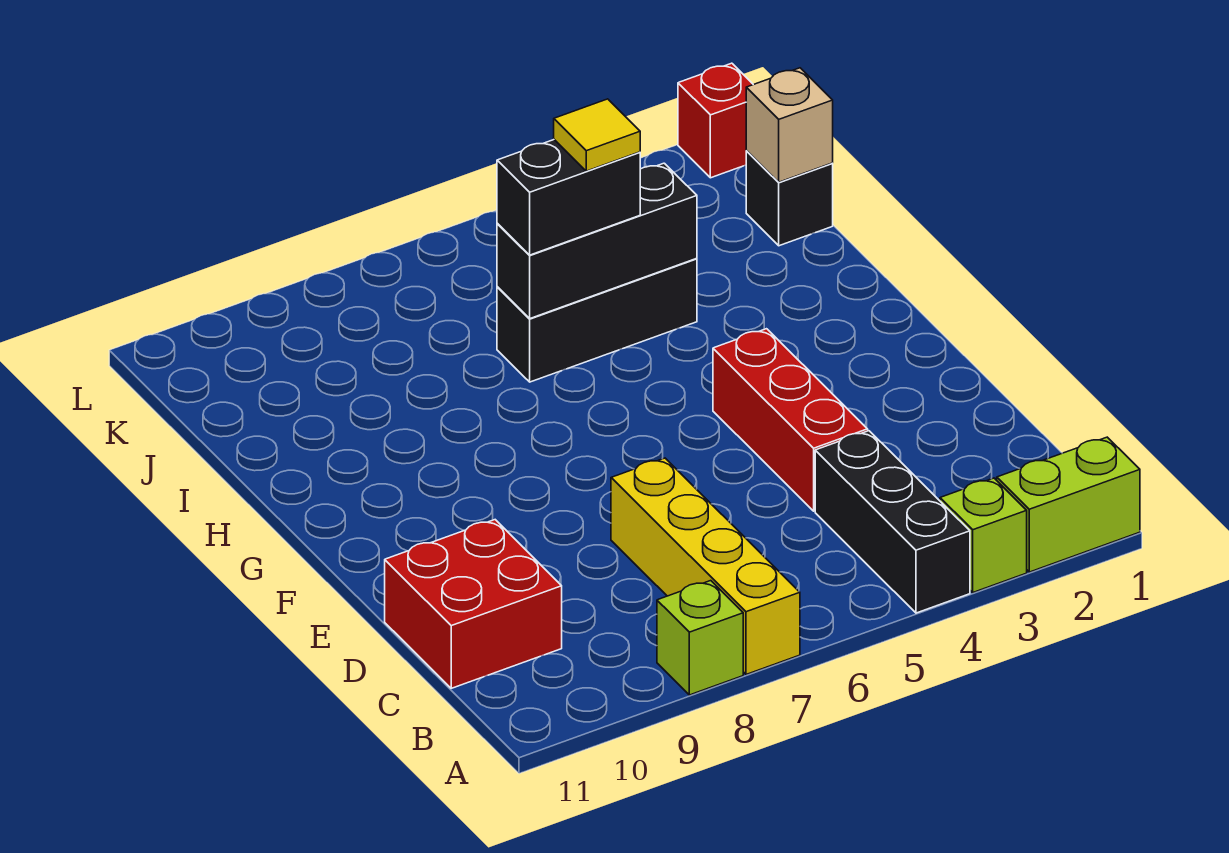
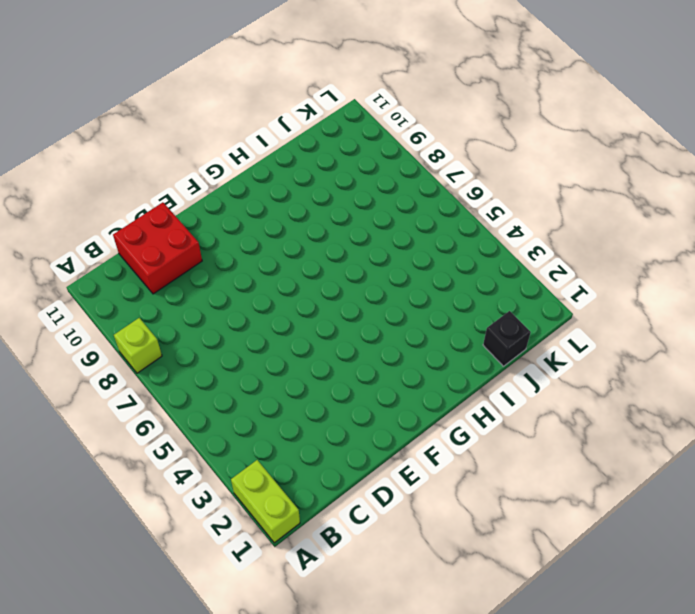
none -> lime brick A3 level 1
none -> black brick A4:C4 level 1
none -> yellow brick A7:D7 level 1

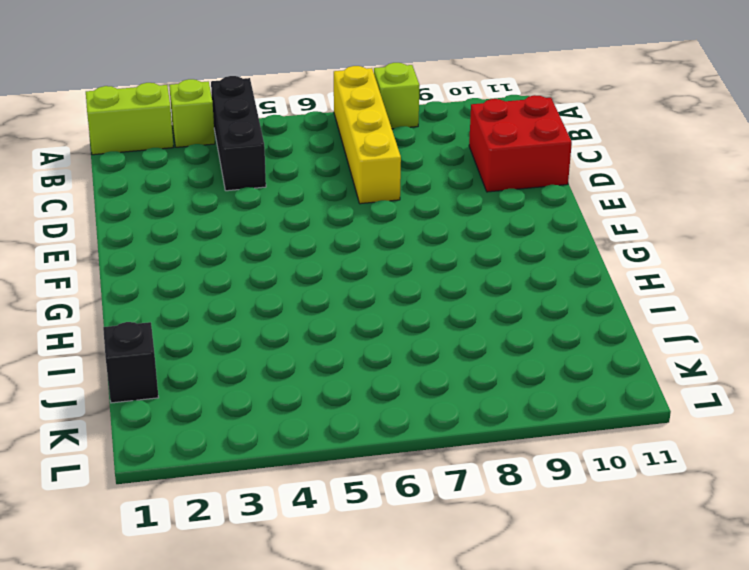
none -> red brick D4:F4 level 1
none -> black brick I4:I6 level 1
none -> red brick L1 level 1

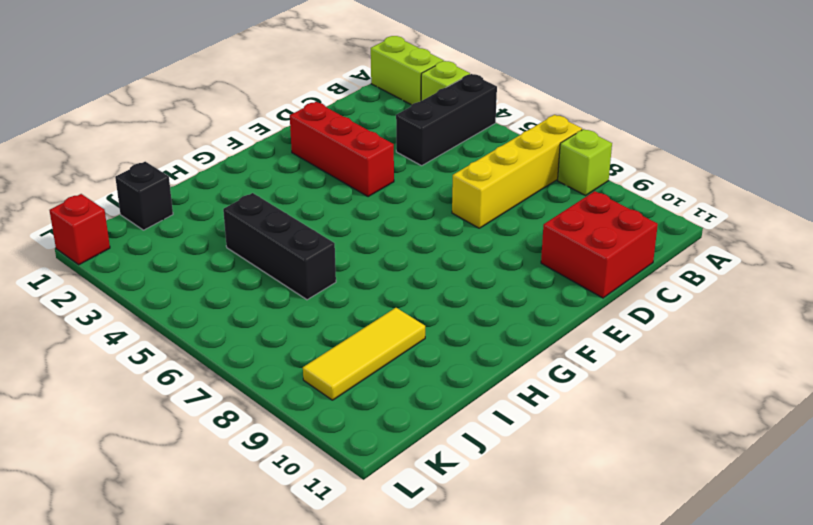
red brick E2:E4 level 1 -> red brick D4:F4 level 1
yellow tile I9:K9 level 1 -> none
none -> black brick I4:I6 level 2
none -> tan brick J1 level 2
none -> black brick I5:I6 level 3

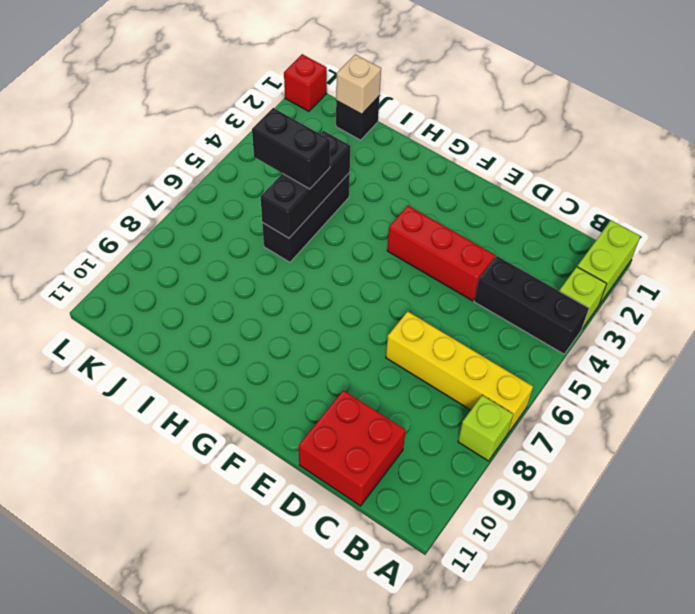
black brick I5:J5 level 3 -> black brick I5:I6 level 3
none -> yellow tile I5 level 4

